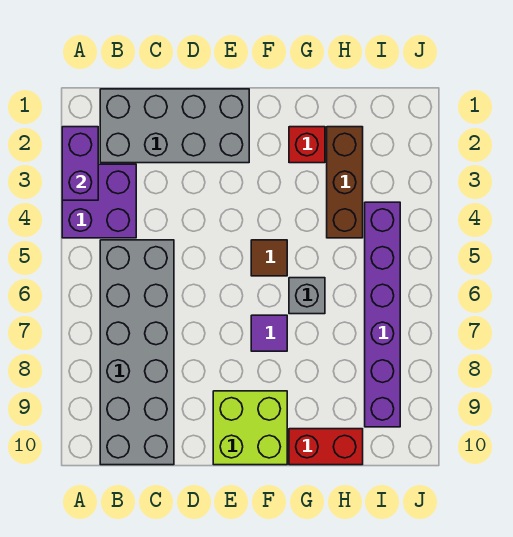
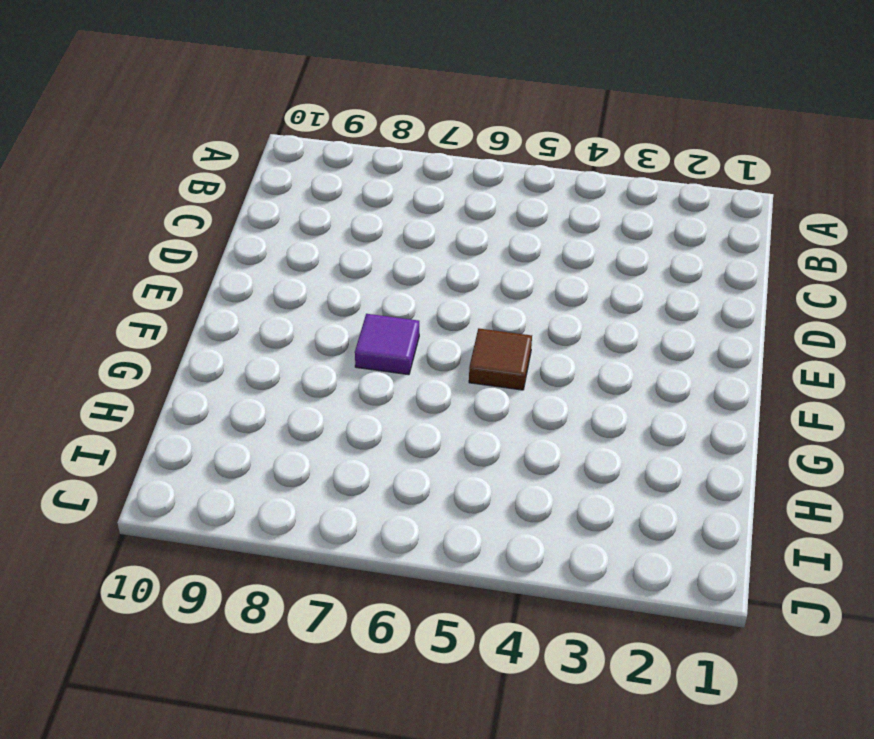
none -> purple brick A3:B4 level 1
none -> grey brick B1:E2 level 1
none -> grey brick B5:C10 level 1

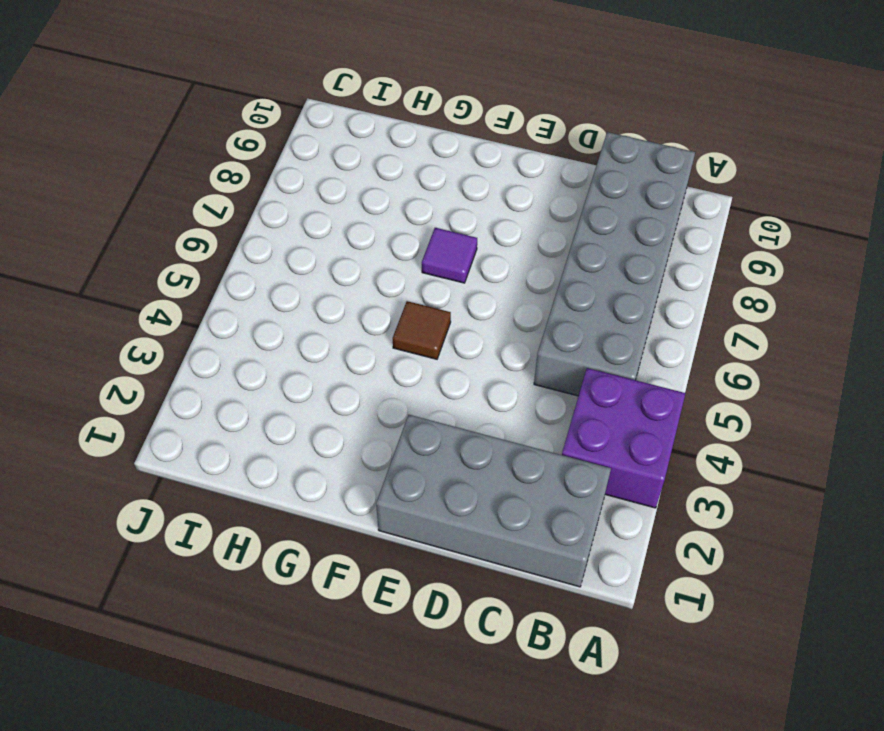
none -> lime brick E9:F10 level 1
none -> red brick G2 level 1
none -> grey brick G6 level 1

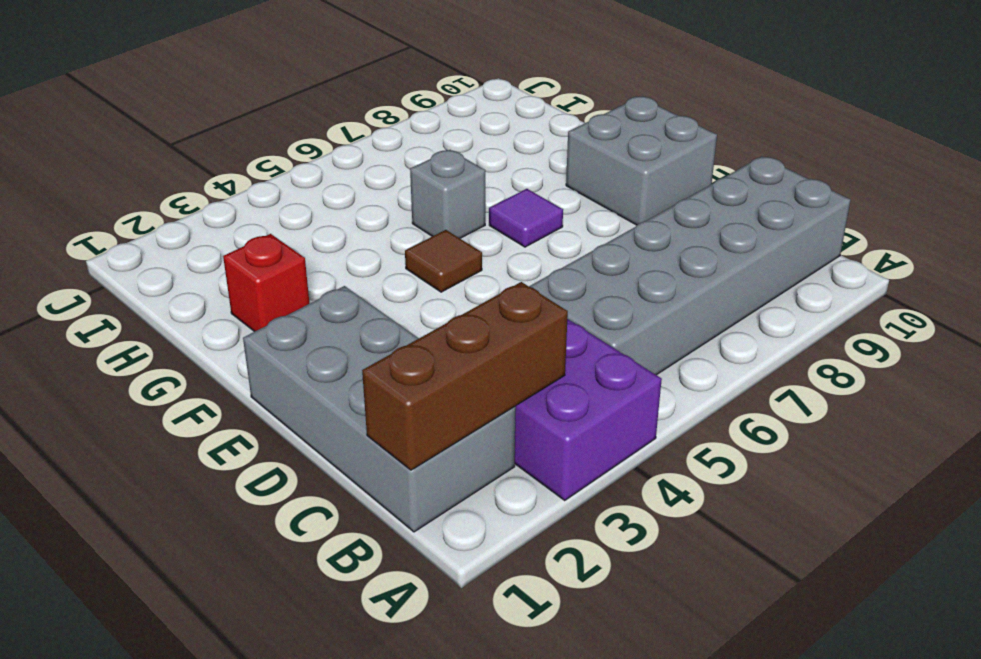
brown brick B1:B3 level 2 -> brown brick H2:H4 level 1
grey brick E9:F10 level 1 -> lime brick E9:F10 level 1
none -> red brick G10:H10 level 1
none -> purple brick I4:I9 level 1
none -> purple brick A2:A3 level 2

